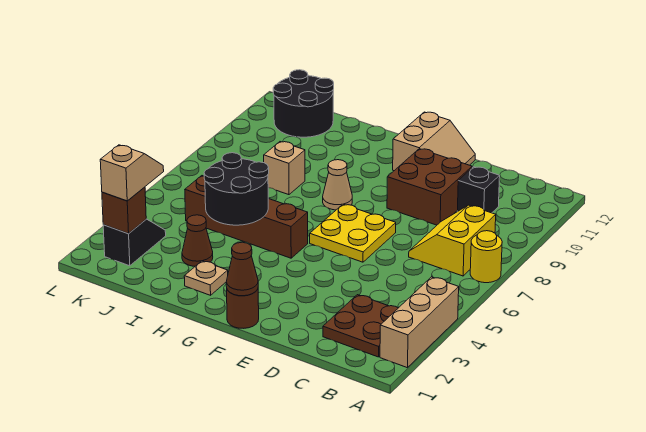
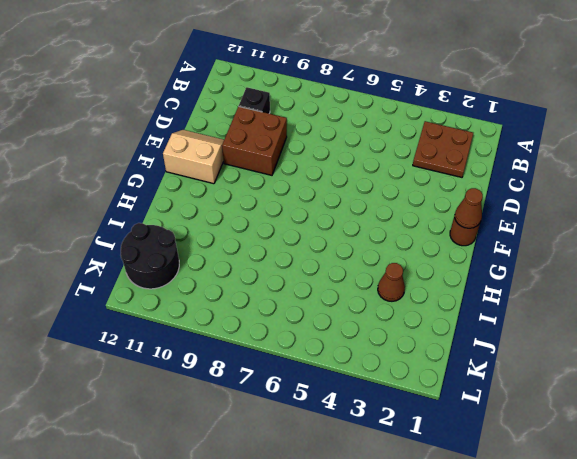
none -> tan brick A2:A4 level 1
none -> yellow round brick A7 level 1
none -> yellow slope B7:C8 level 1 top B

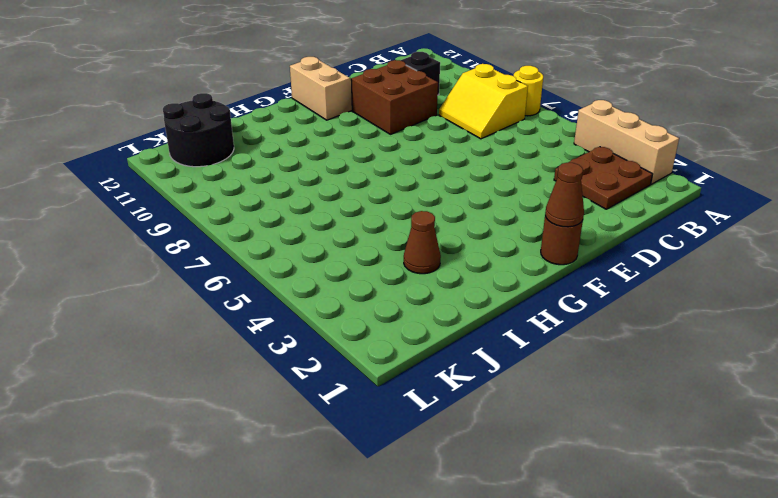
none -> yellow plate E6:F7 level 1
none -> brown brick G5:J5 level 1
none -> tan cone G8 level 1

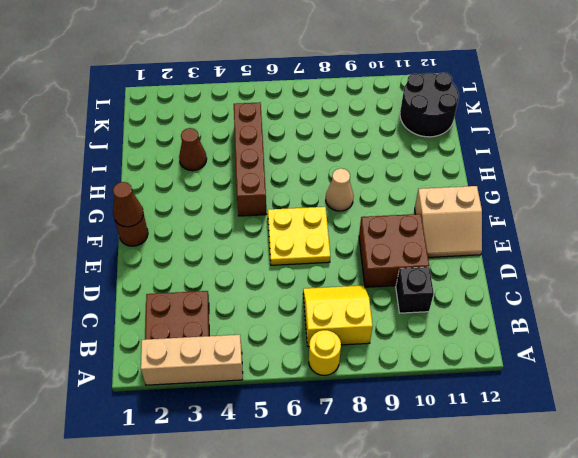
none -> tan plate H2 level 1
none -> tan brick I8 level 1
none -> black slope K2:K3 level 1 top 2

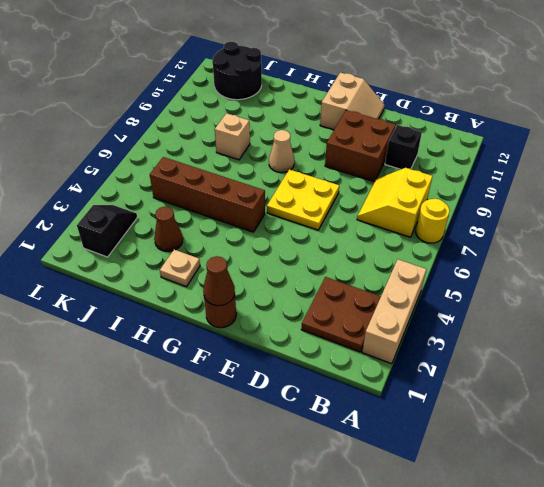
none -> black round brick H4:I5 level 2
none -> brown brick K2 level 2
none -> tan slope K2:K3 level 3 top 2

